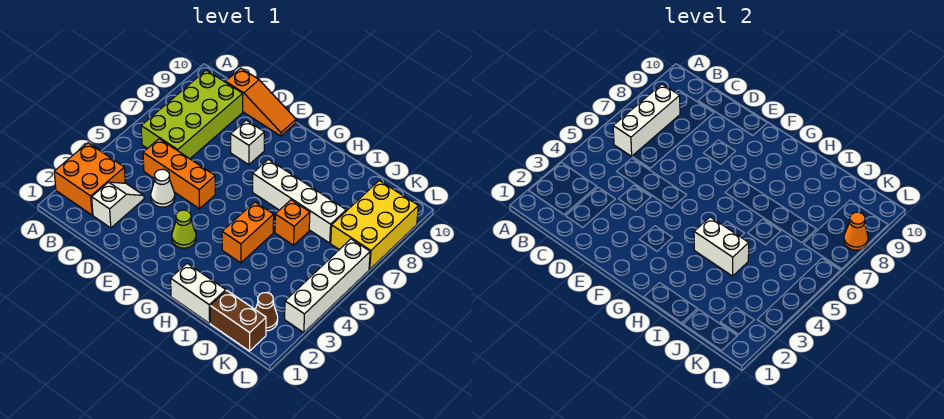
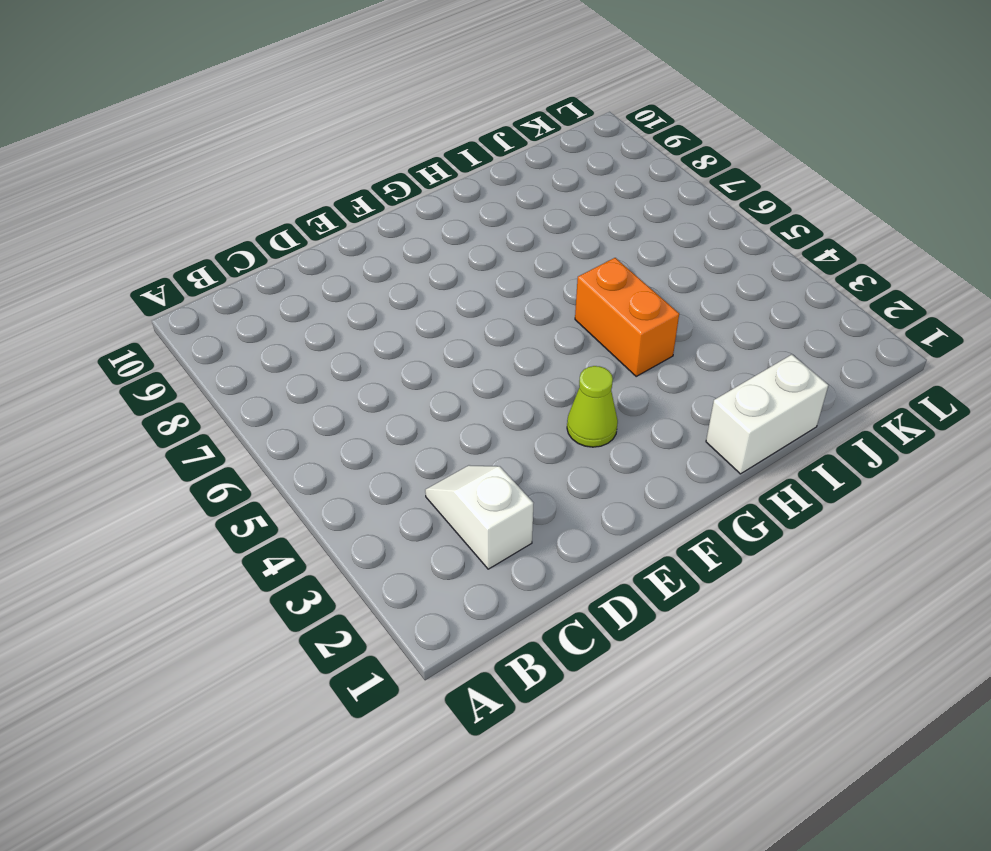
none -> orange brick A2:B3 level 1
none -> lime brick B6:C9 level 1
none -> orange brick C5:E5 level 1

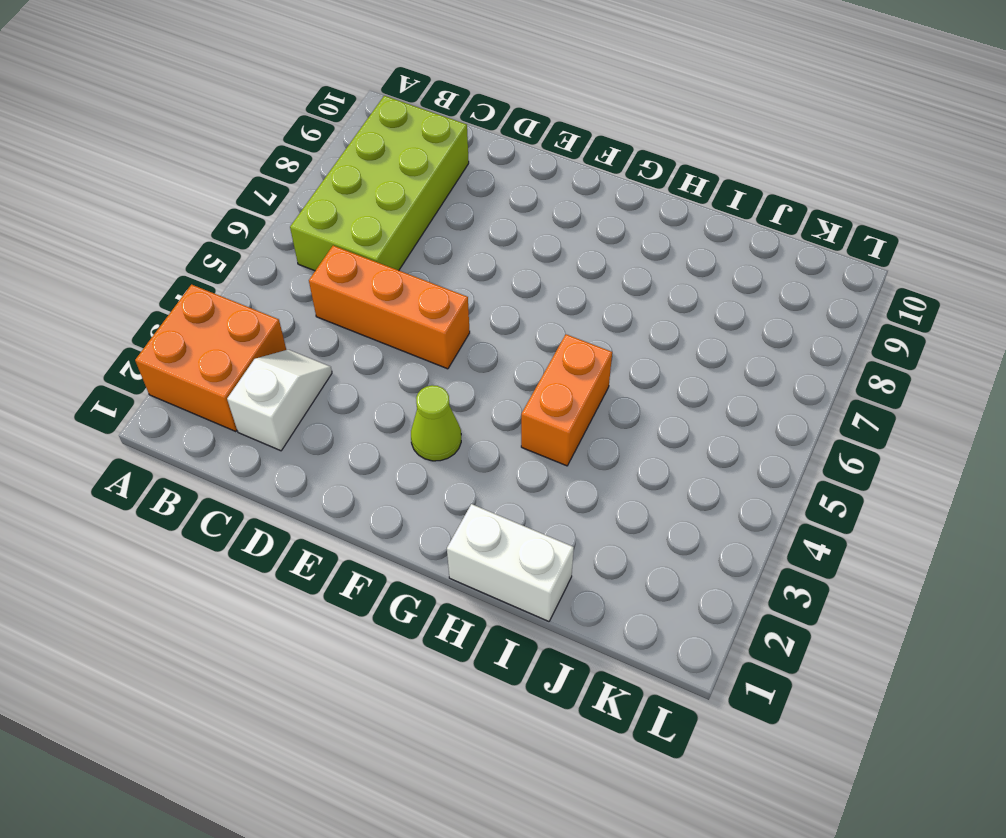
none -> orange slope C10:E10 level 1 top C
none -> white cone D4 level 1
none -> white brick E8 level 1

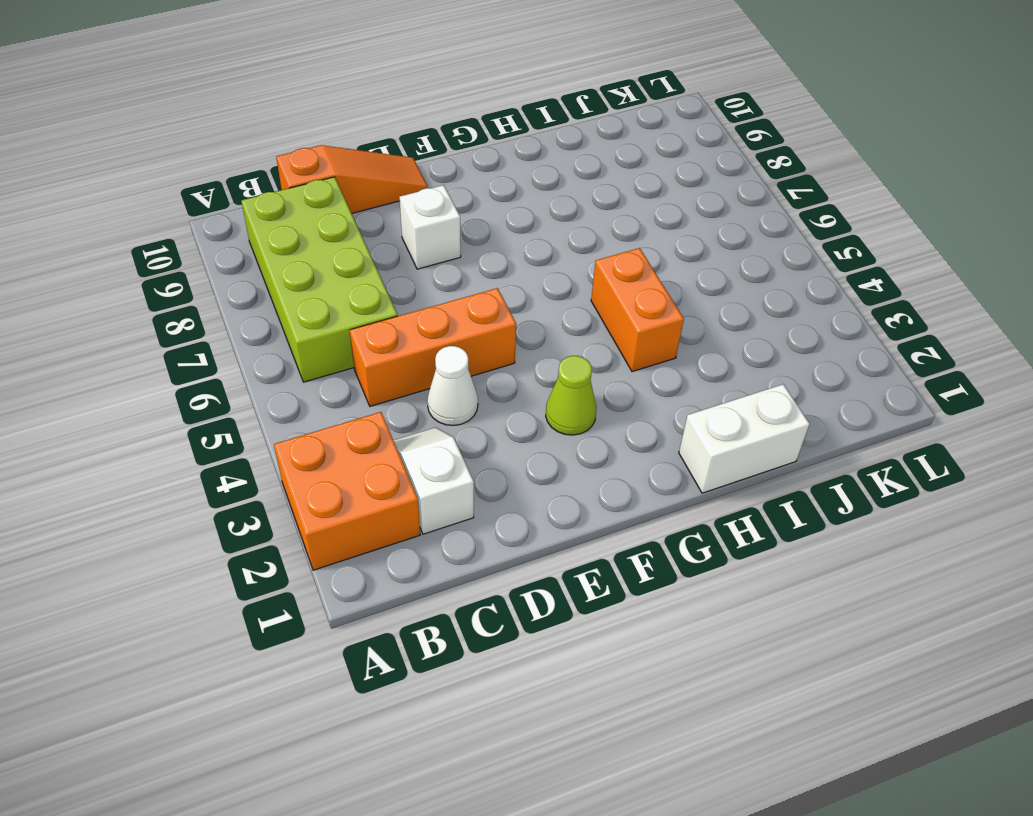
none -> white brick G7:J7 level 1
none -> orange brick I6 level 1
none -> brown brick J1:K1 level 1

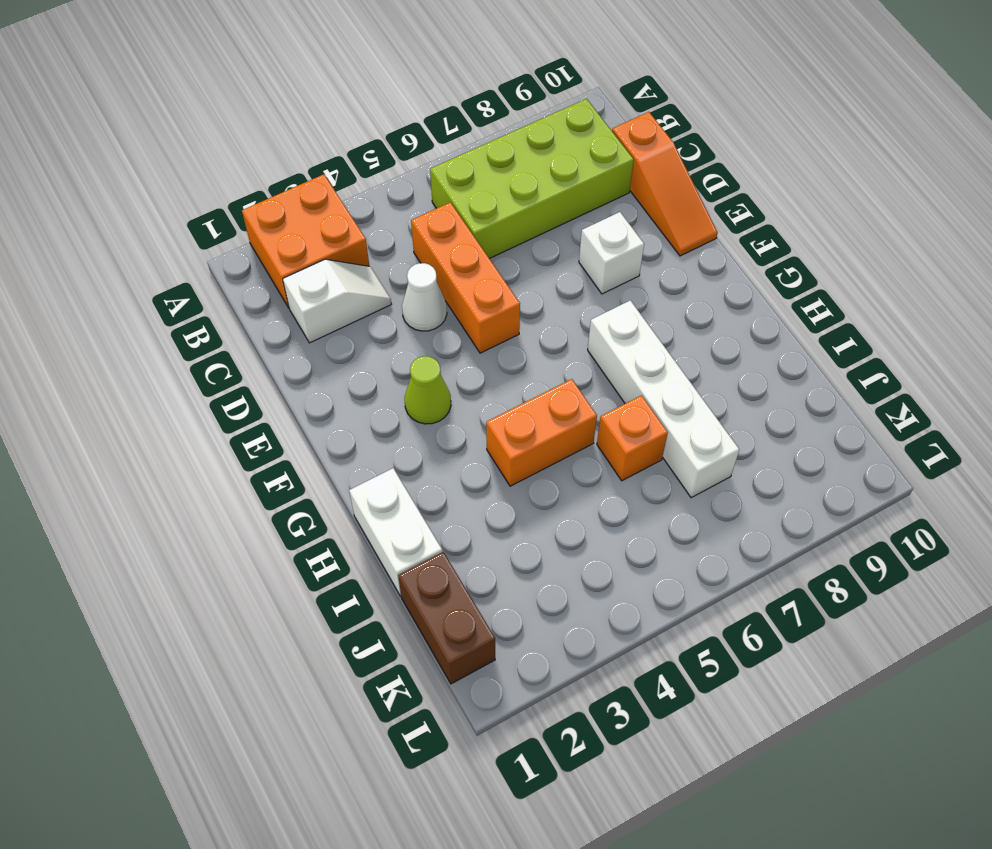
none -> brown cone K2 level 1
none -> yellow brick K7:L9 level 1
none -> white brick L3:L6 level 1

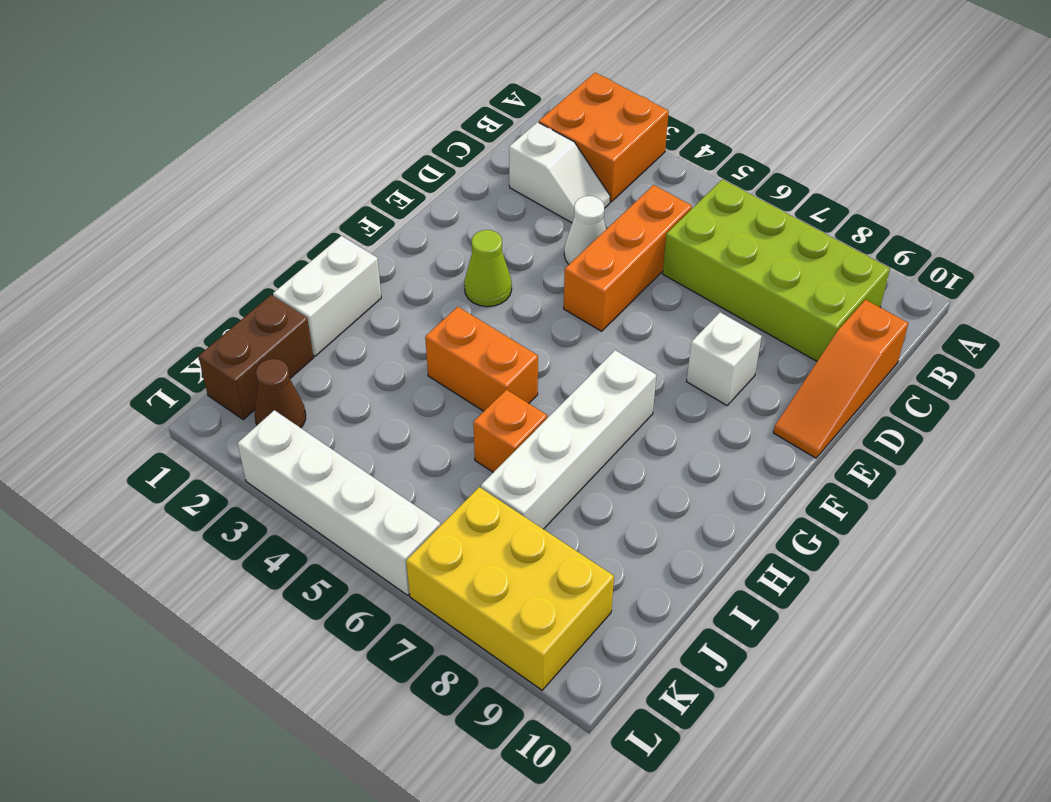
none -> white brick B6:B8 level 2
none -> white brick H4:I4 level 2
none -> orange cone L8 level 2

